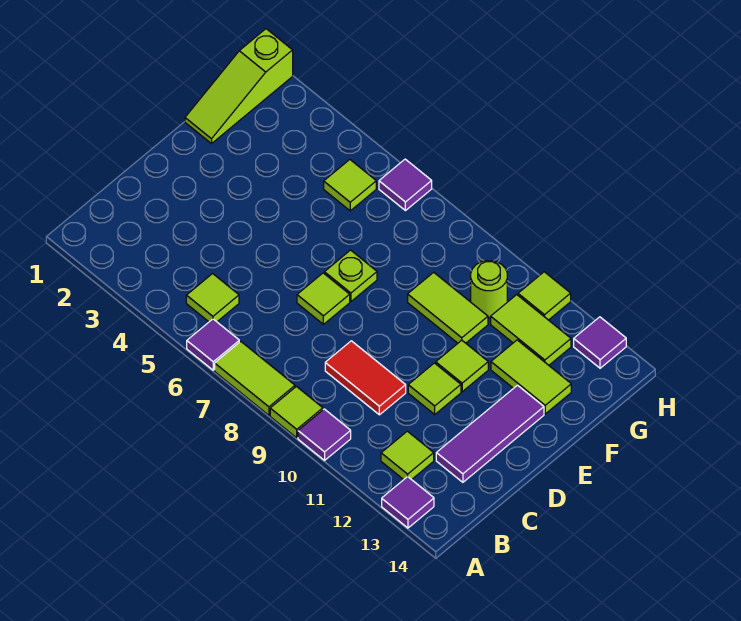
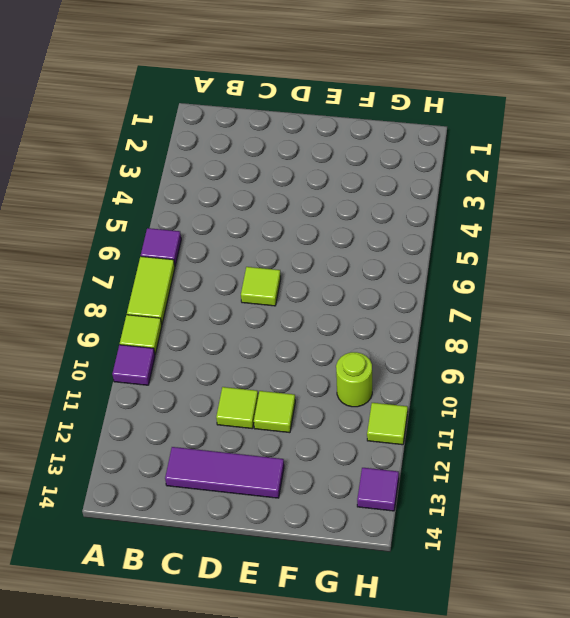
none -> purple tile A13 level 1
none -> lime tile B5 level 1
none -> lime tile B12 level 1

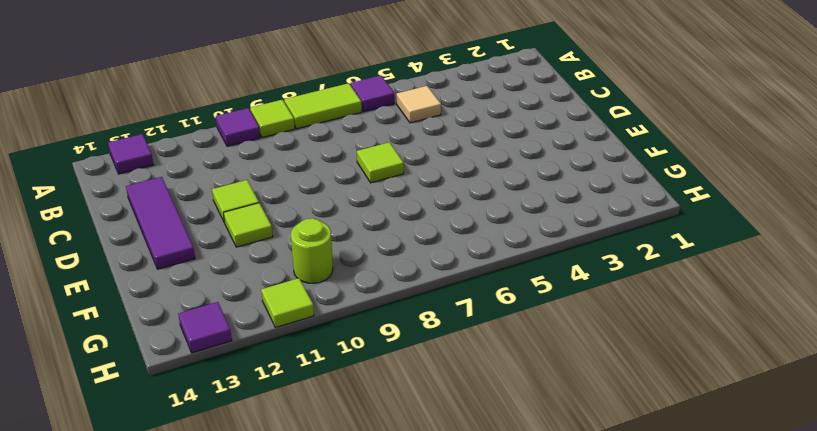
tan tile B5 level 1 -> lime tile B5 level 1
none -> lime tile B12 level 1
none -> red tile C9:C10 level 1
none -> lime plate E7 level 1

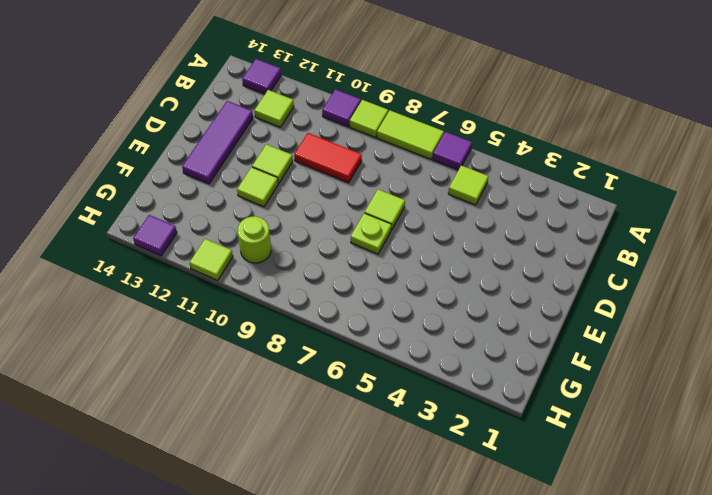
none -> lime slope F1:H1 level 1 top H
none -> lime tile F9:F10 level 1
none -> lime tile F12:F13 level 1

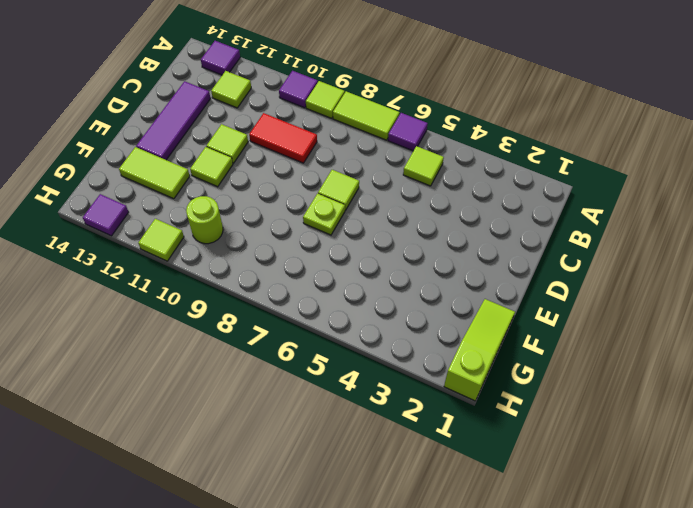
none -> lime tile F9:F10 level 1
none -> lime tile G5 level 1
none -> lime tile G11:G12 level 1

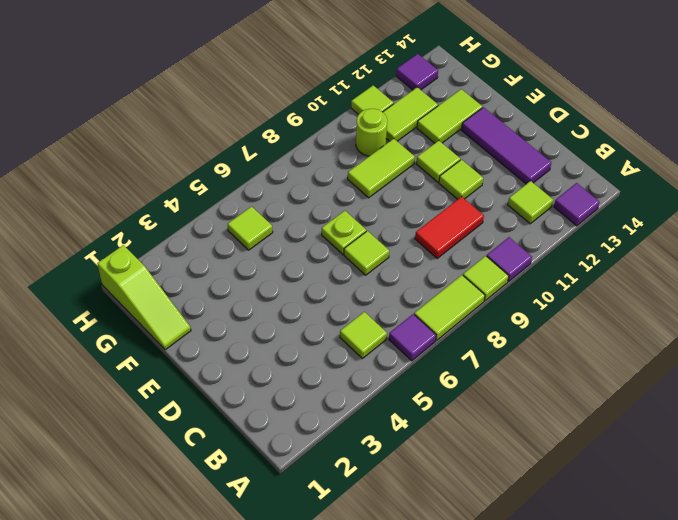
none -> purple tile H6 level 1

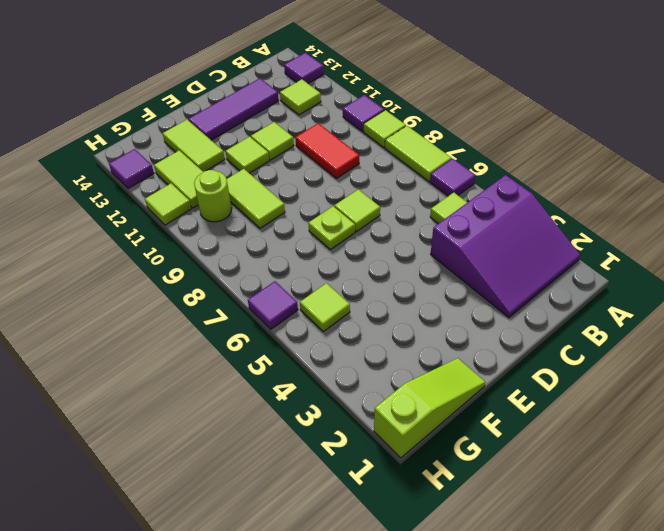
purple slope A2:C4 level 1 top 4 -> none

